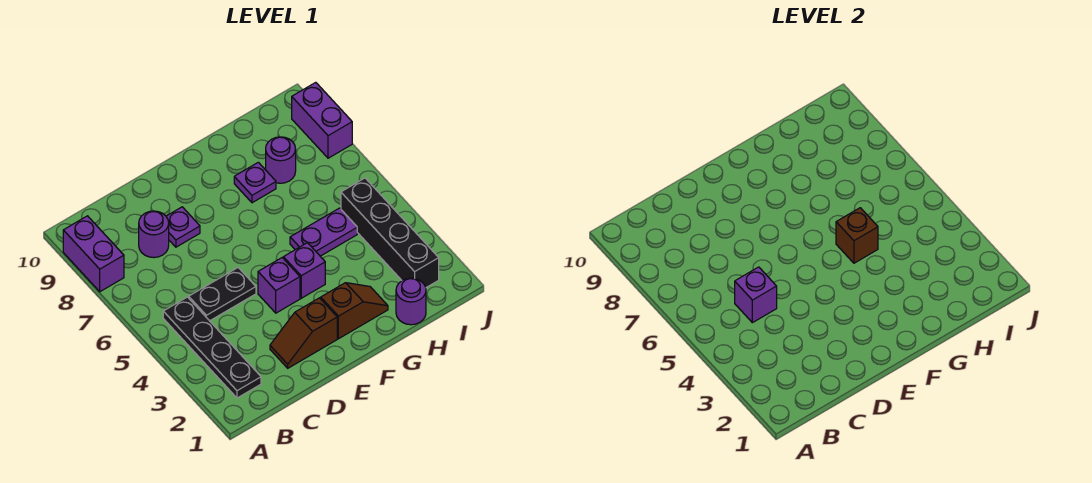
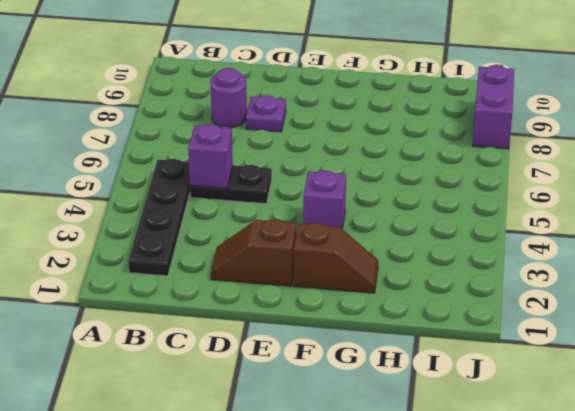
none -> purple brick A8:A9 level 1
none -> purple brick E4 level 1
none -> purple plate G5:H5 level 1

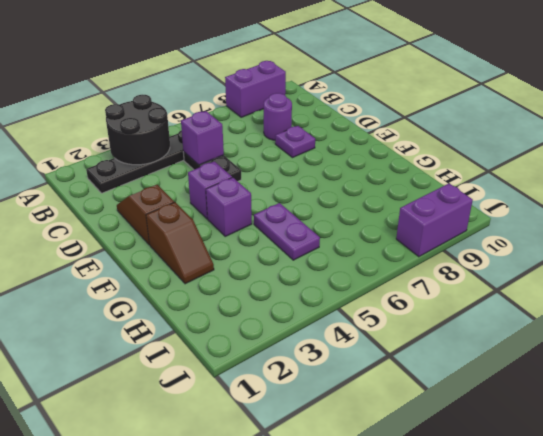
black round brick A3:B4 level 2 -> none
none -> purple plate G8 level 1
none -> purple round brick H1 level 1
none -> purple round brick H8 level 1

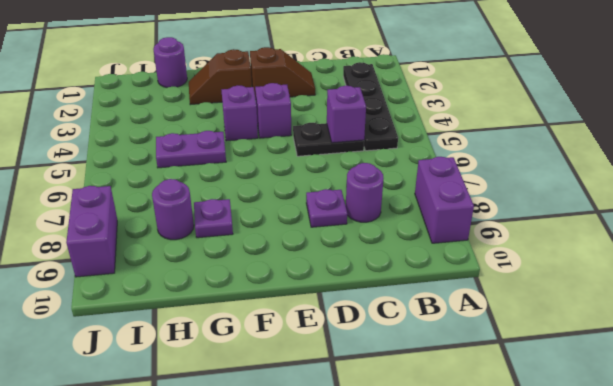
none -> black brick I2:I5 level 1
none -> brown brick G5 level 2

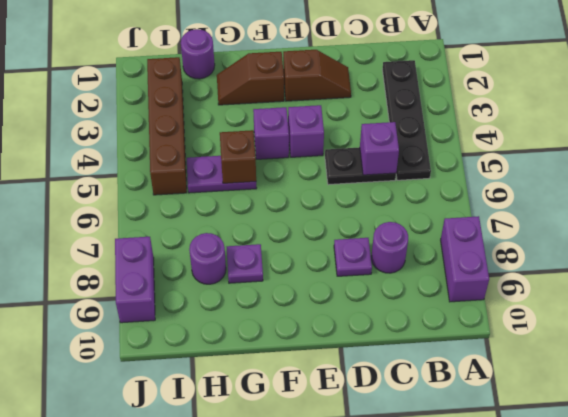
brown brick I2:I5 level 1 -> black brick I2:I5 level 1

